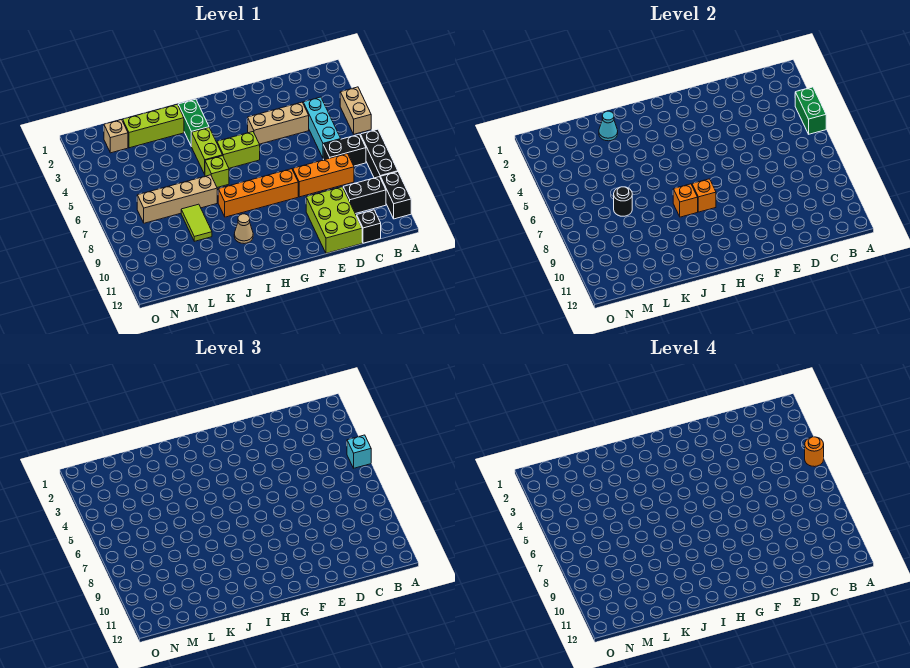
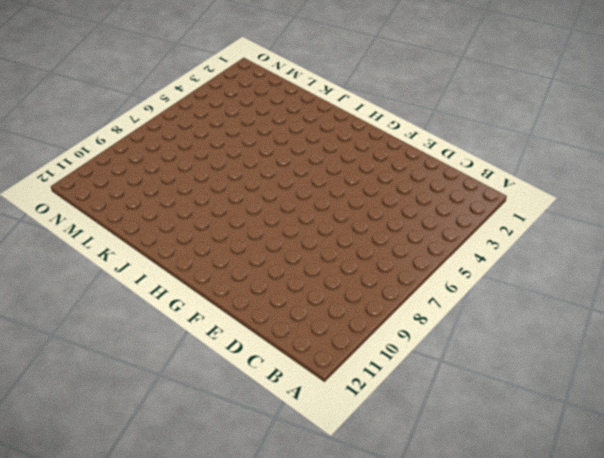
none -> tan brick A4:A5 level 1
none -> black brick A7:A9 level 1
none -> black brick A10:A11 level 1

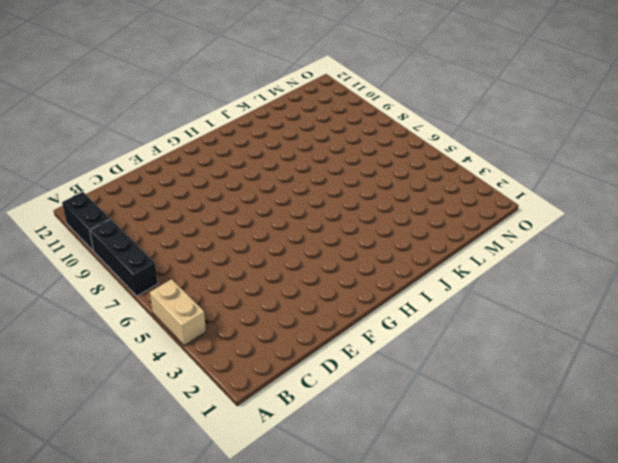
none -> black brick B7:C7 level 1
none -> black brick B10:C10 level 1
none -> cyan brick C4:C6 level 1

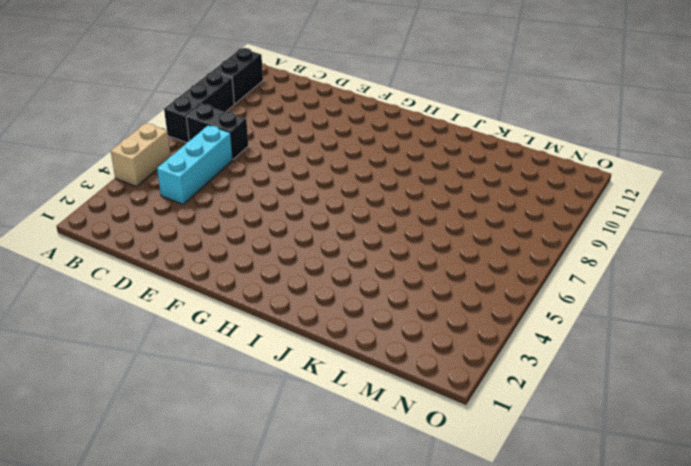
none -> black brick B10:C10 level 1
none -> orange brick C8:E8 level 1
none -> black brick C12 level 1

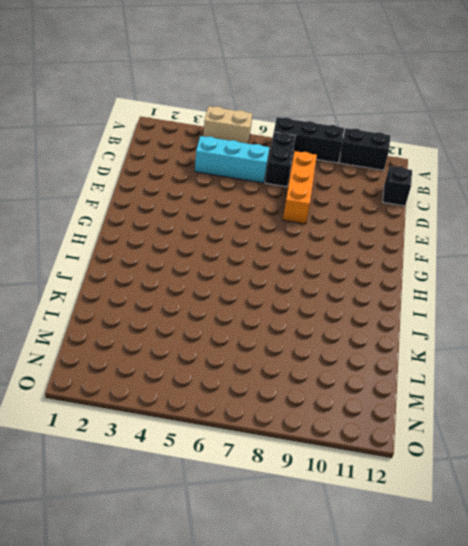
none -> black brick B10:C10 level 1
none -> tan brick D4:F4 level 1
none -> lime brick D10:E12 level 1

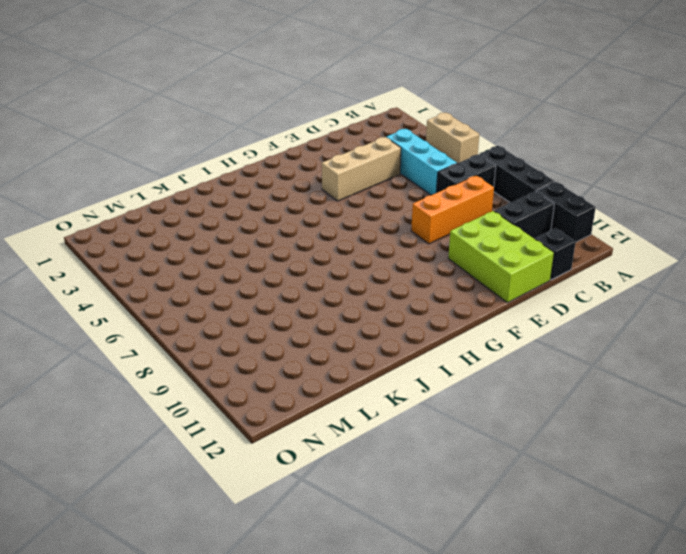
none -> orange brick F8:I8 level 1
none -> lime brick G5:H5 level 1
none -> green brick I2:I3 level 1

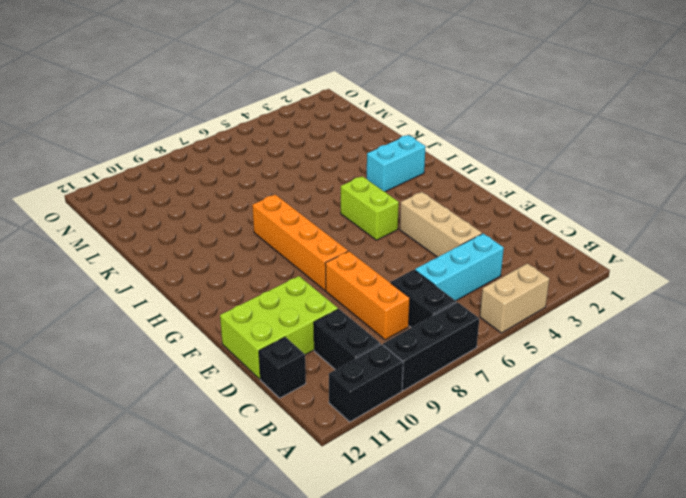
cyan brick I2:I3 level 1 -> green brick I2:I3 level 1
none -> lime brick I4:I5 level 1
none -> lime brick I6 level 1
none -> tan cone I10 level 1

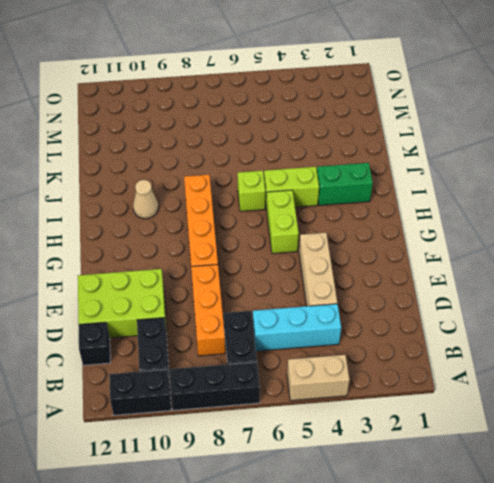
none -> lime brick J2:L2 level 1
none -> tan brick J7:M7 level 1
none -> lime tile K8:K9 level 1

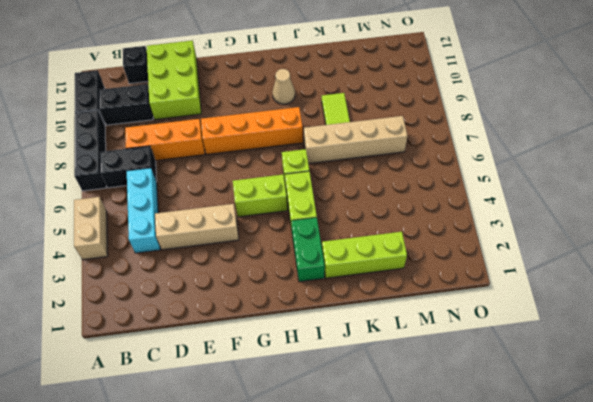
none -> tan brick M2 level 1
none -> green brick A4:A5 level 2
none -> orange brick H8 level 2

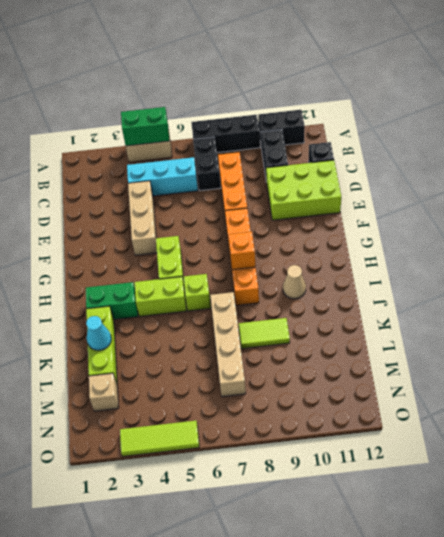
lime tile O3:O5 level 1 -> none
none -> orange brick I8 level 2
none -> black round brick L7 level 2
none -> cyan brick A5 level 3

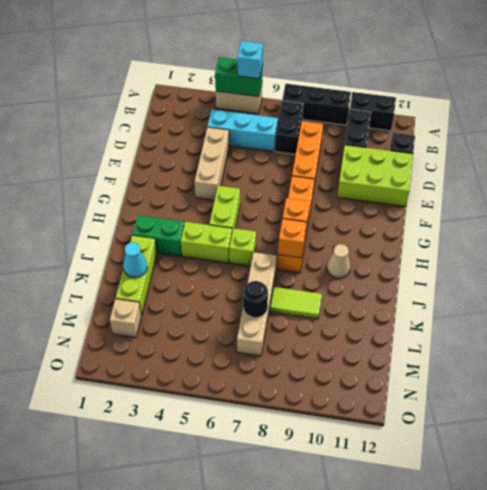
none -> orange round brick A5 level 4

